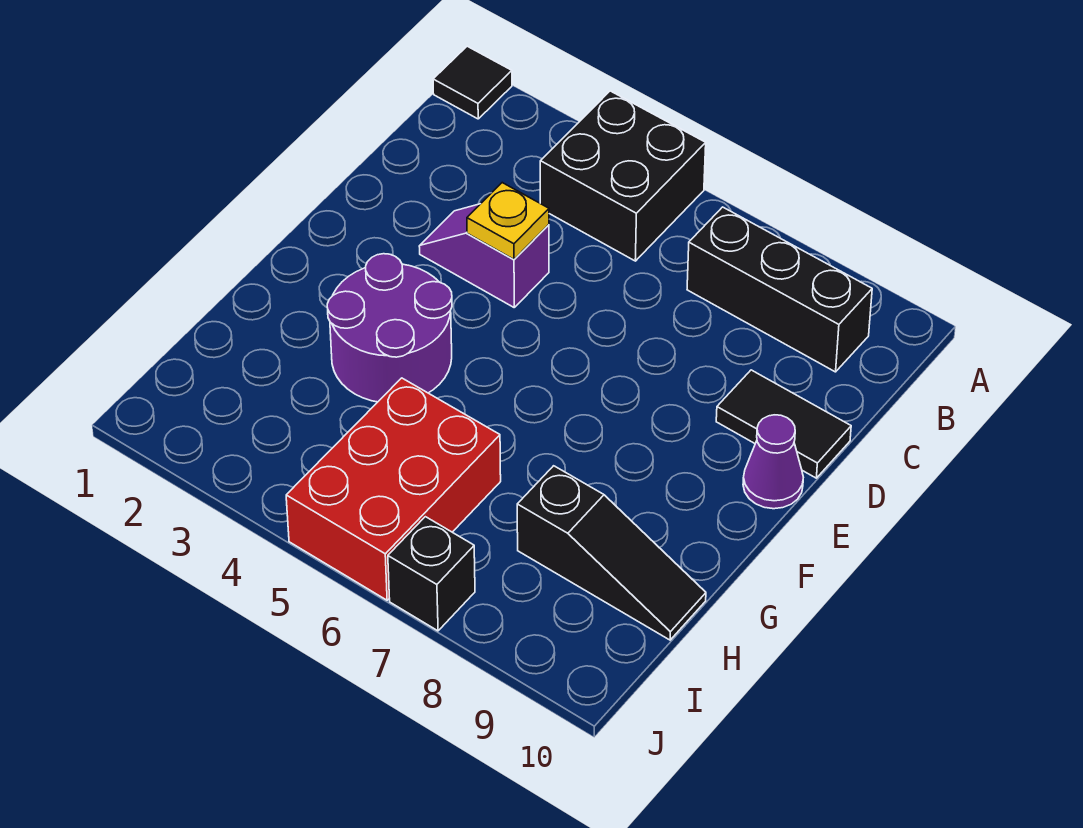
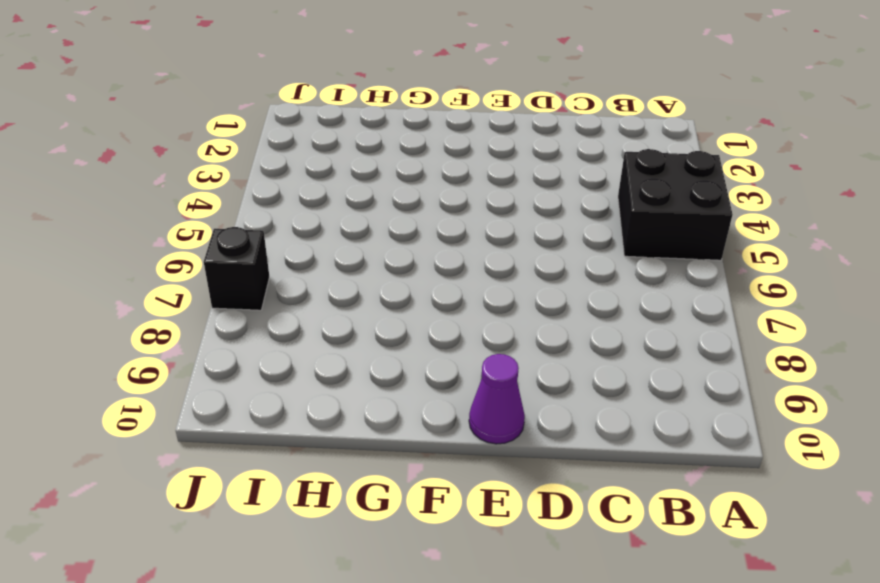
none -> black tile A1 level 1
none -> black brick B7:B9 level 1

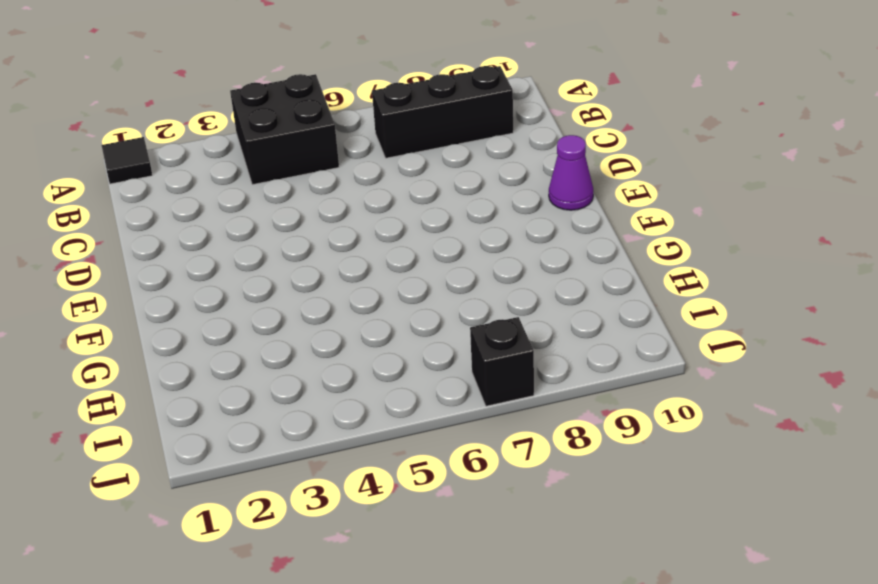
none -> purple slope D3:D4 level 1 top 4
none -> black tile D9:D10 level 1

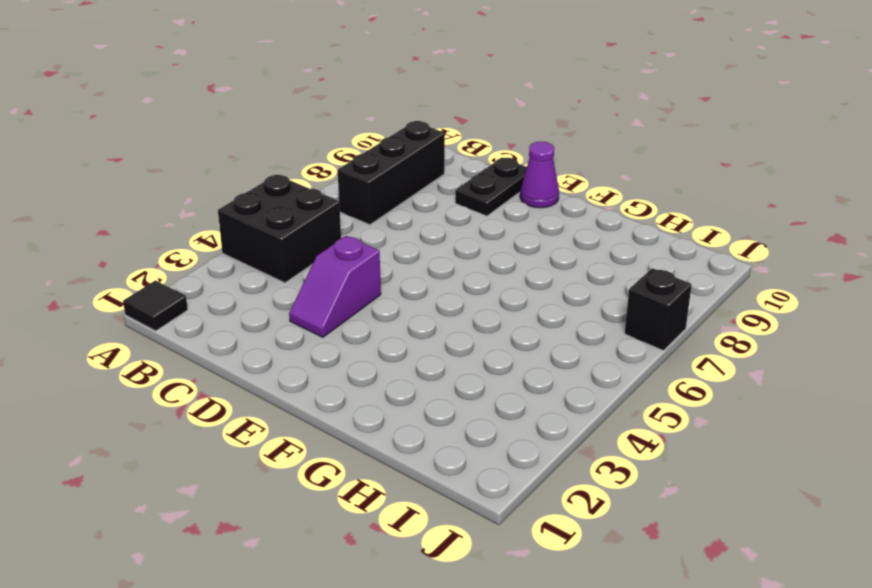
black plate D9:D10 level 1 -> black tile D9:D10 level 1
none -> purple round brick F3:G4 level 1
none -> red brick H5:J6 level 1

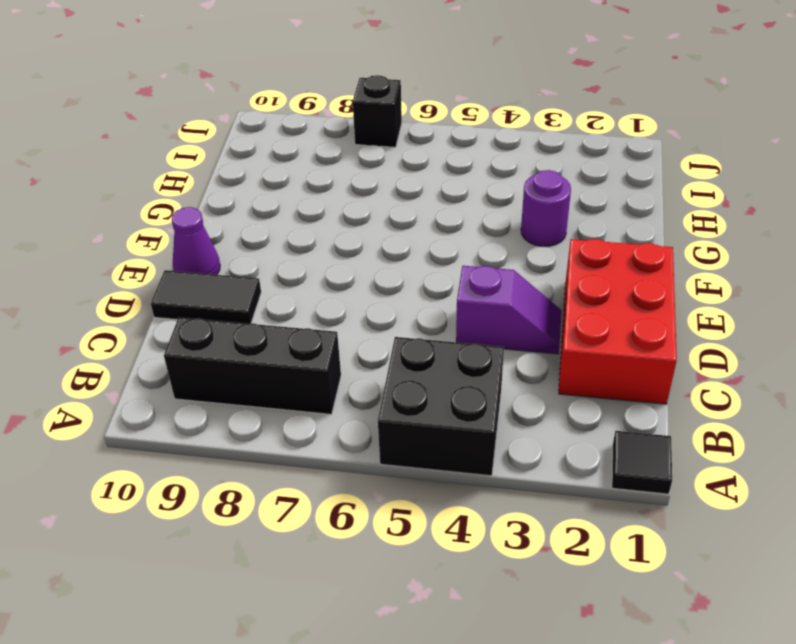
red brick C1:E2 level 1 -> red brick H5:J6 level 1
purple round brick G3 level 1 -> purple round brick F3:G4 level 1
none -> black slope H8:H10 level 1 top 8
none -> yellow plate D4 level 2

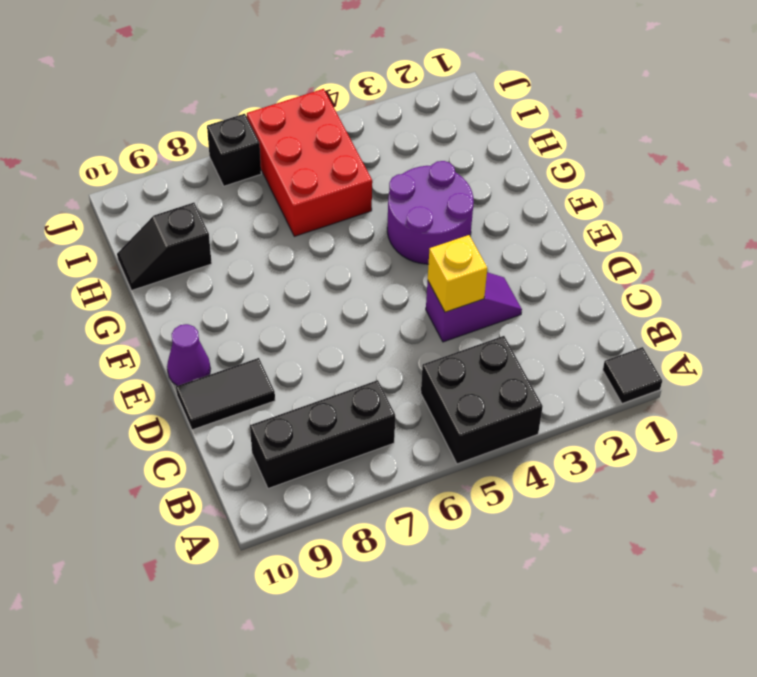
yellow brick D4 level 2 -> yellow plate D4 level 2
black slope H9:H10 level 1 top 9 -> black slope H8:H10 level 1 top 8

